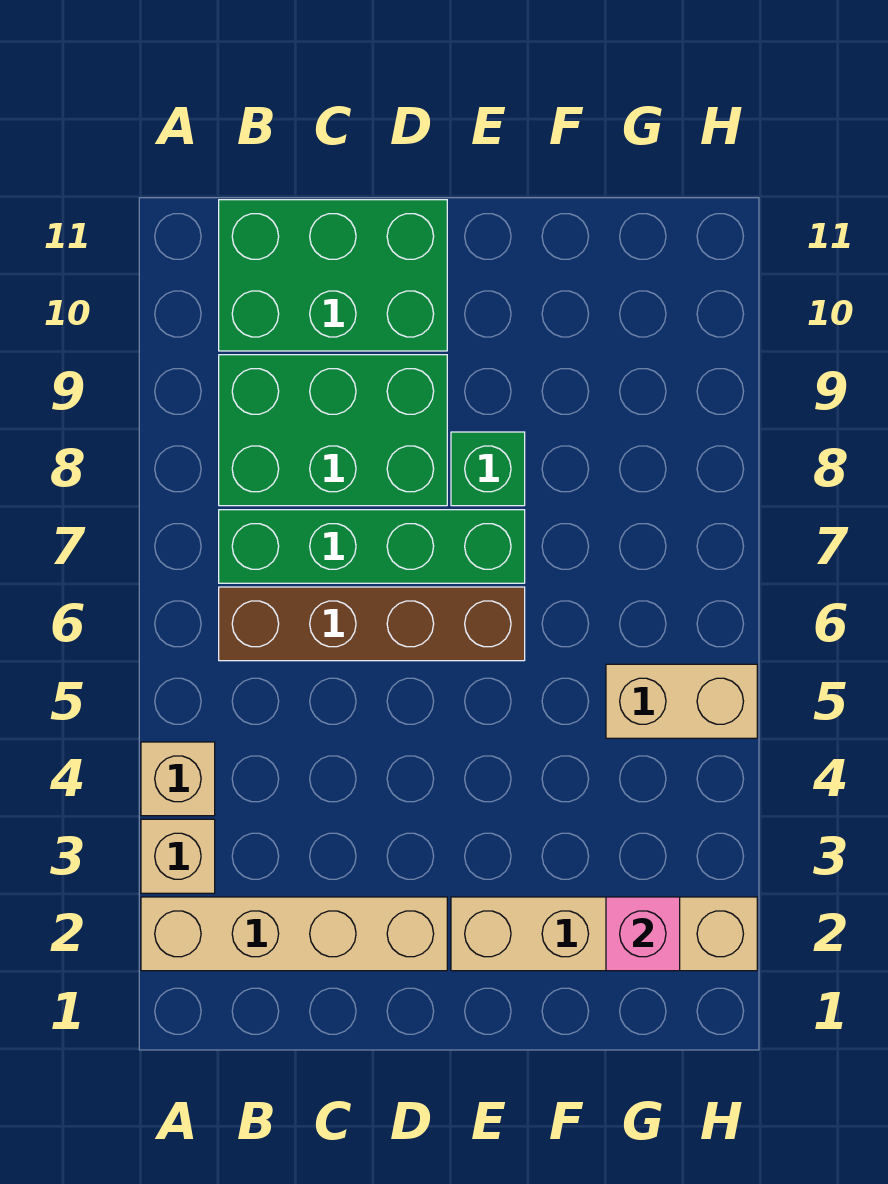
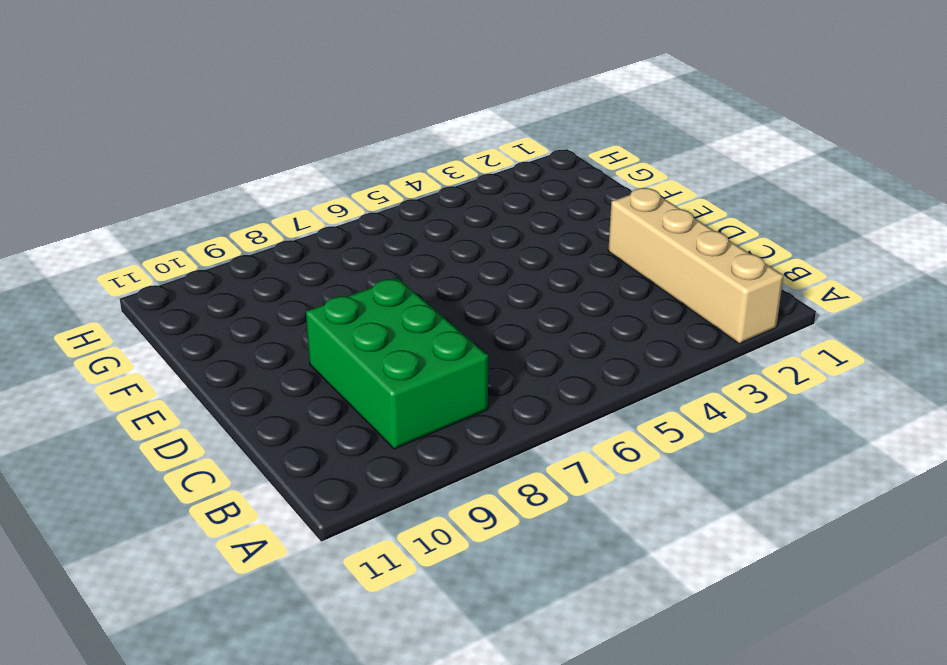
none -> tan brick A3 level 1
none -> tan brick A4 level 1

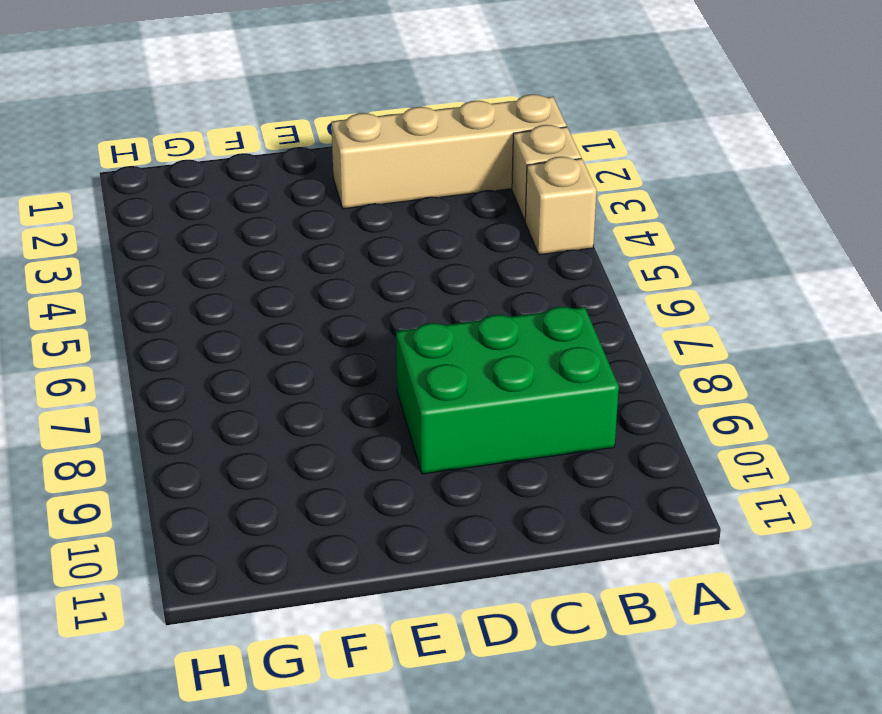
none -> brown brick B6:E6 level 1
none -> green brick B7:E7 level 1

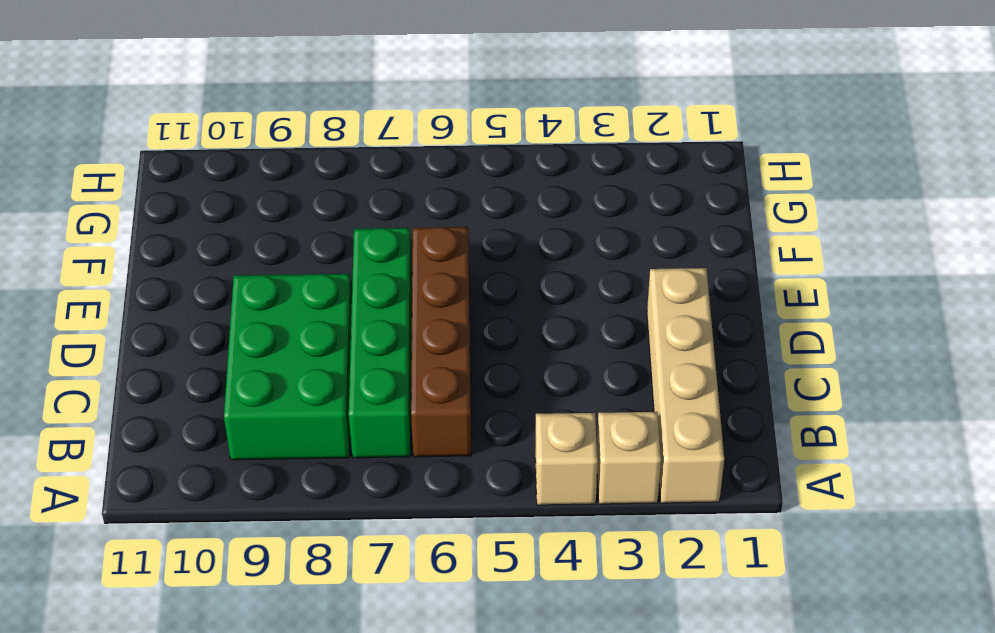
none -> green brick B10:D11 level 1
none -> tan brick E2:H2 level 1

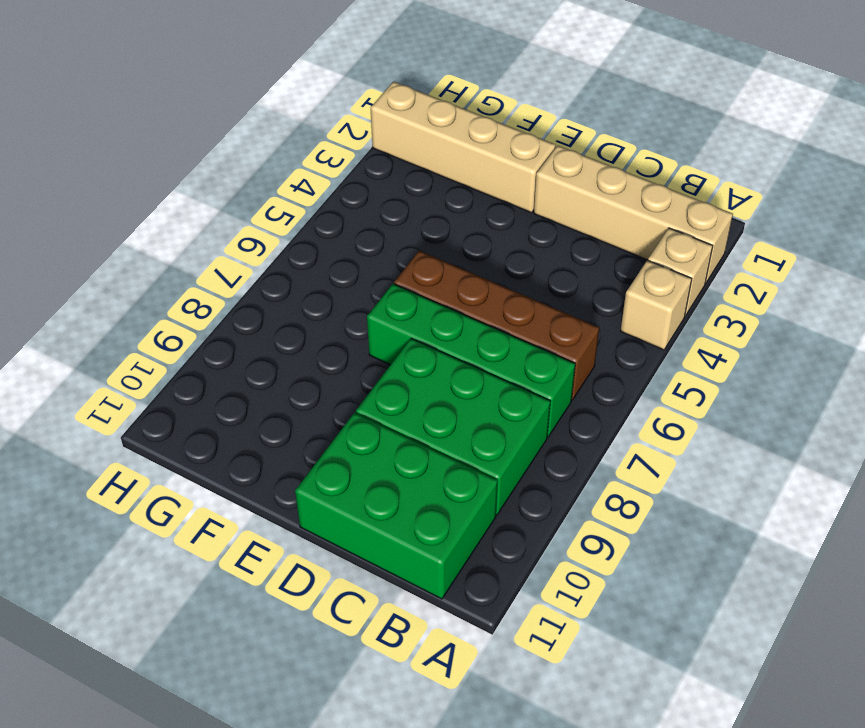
none -> green brick E8 level 1
none -> tan brick G5:H5 level 1

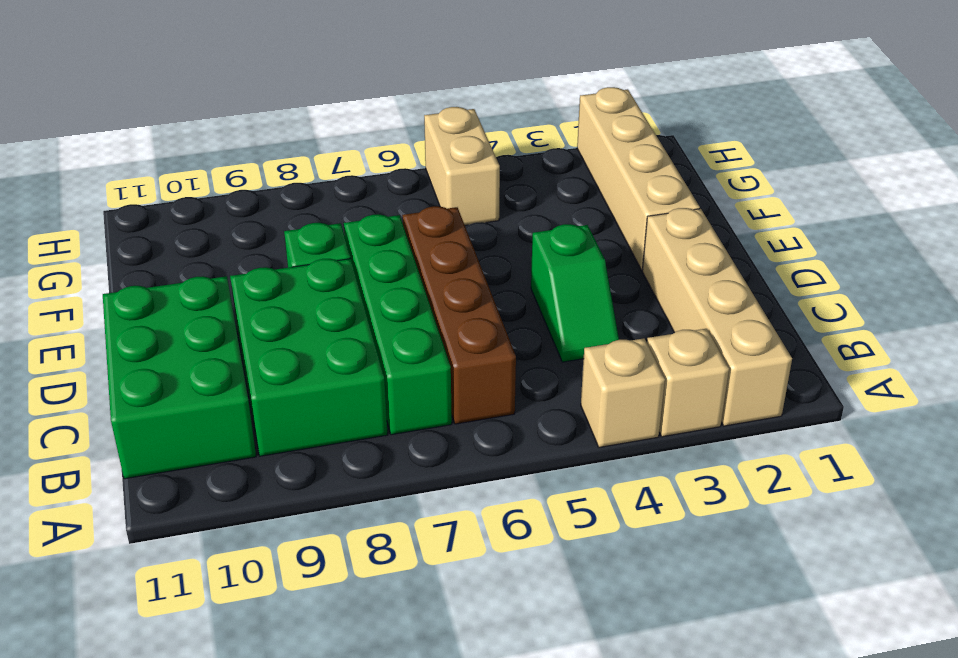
green slope C4:D4 level 1 top D -> none
none -> pink brick G2 level 2

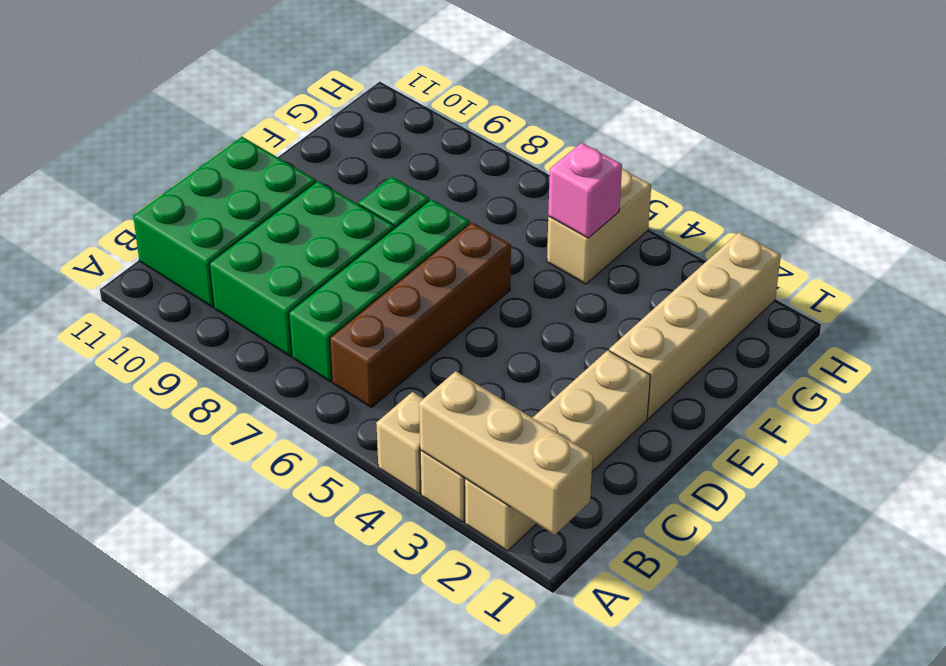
tan brick A1:A3 level 2 -> none
pink brick G5 level 2 -> pink brick G2 level 2

